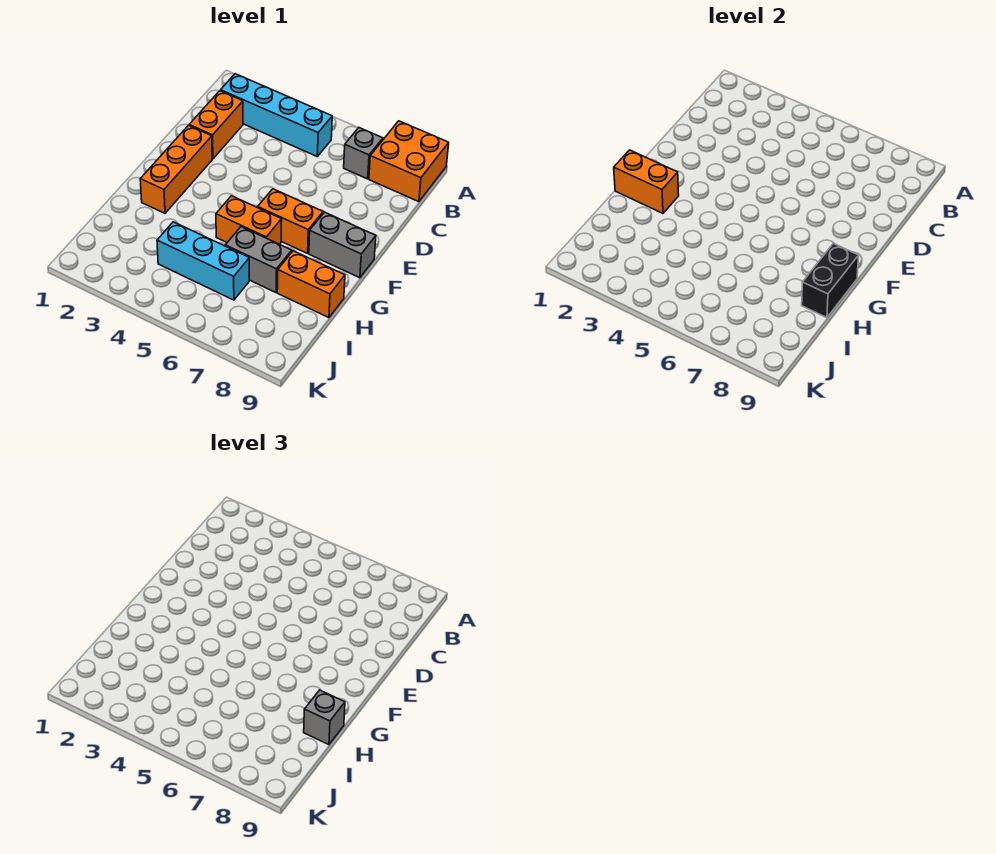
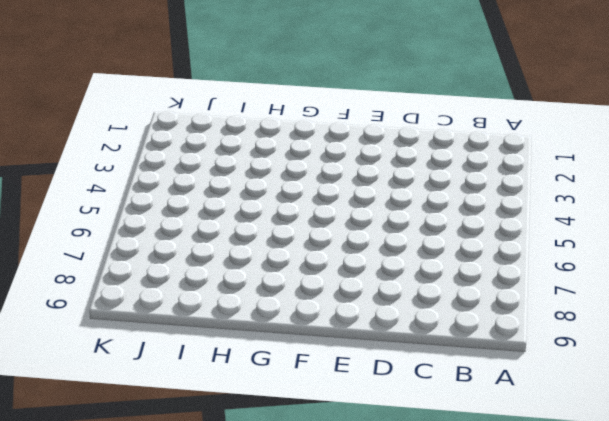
none -> orange brick A8:B9 level 1
none -> cyan brick B2:B5 level 1
none -> grey brick B7 level 1

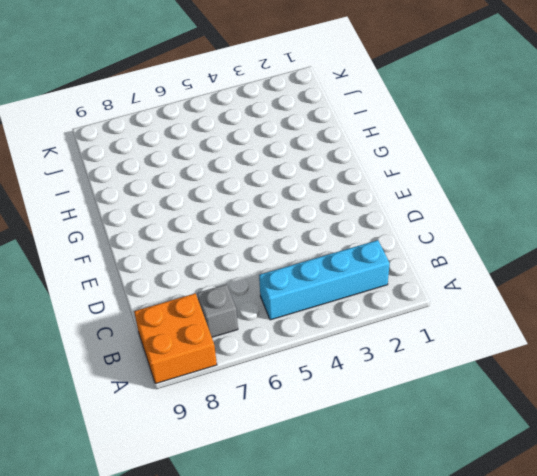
none -> orange brick C2:D2 level 1
none -> orange brick E2:G2 level 1
none -> orange brick F6:F7 level 1

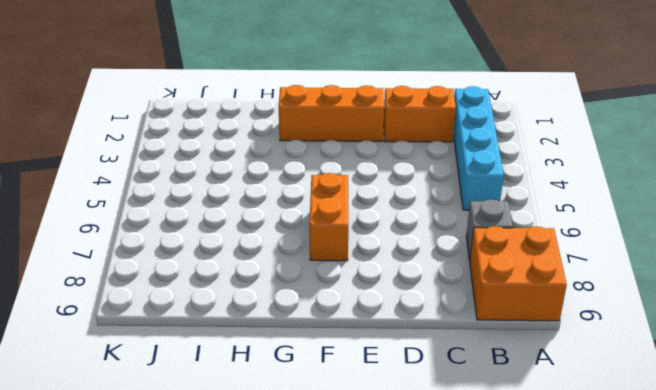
none -> grey brick F8:F9 level 1
none -> orange brick G5:G6 level 1
none -> grey brick H6:H7 level 1

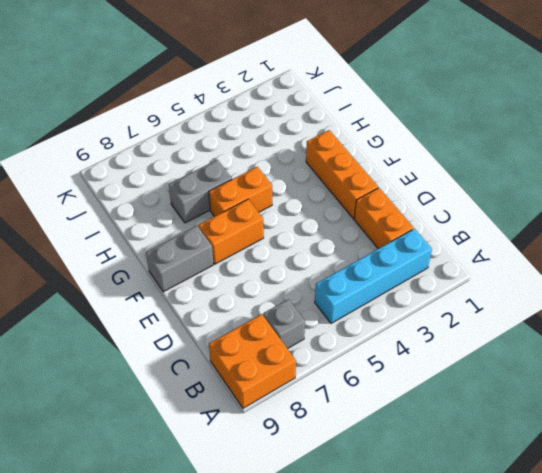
none -> orange brick H8:H9 level 1
none -> cyan brick I4:I6 level 1
none -> orange brick G1:G2 level 2

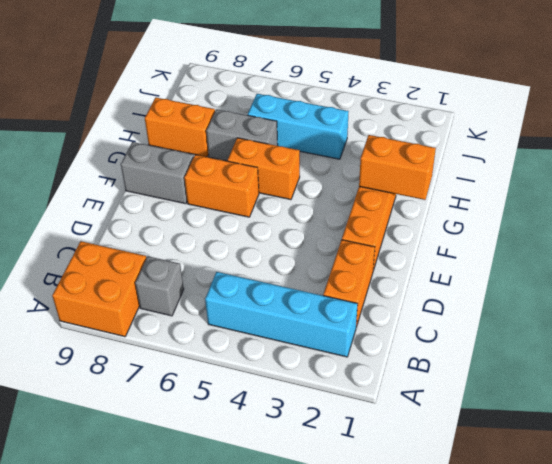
none -> black brick G9:H9 level 2
none -> grey brick H9 level 3

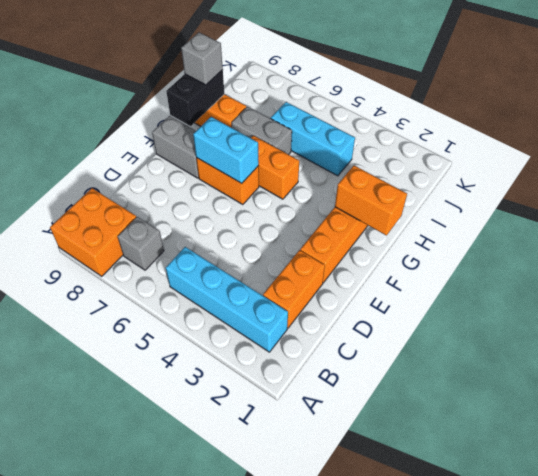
cyan brick F6:F7 level 2 -> none

